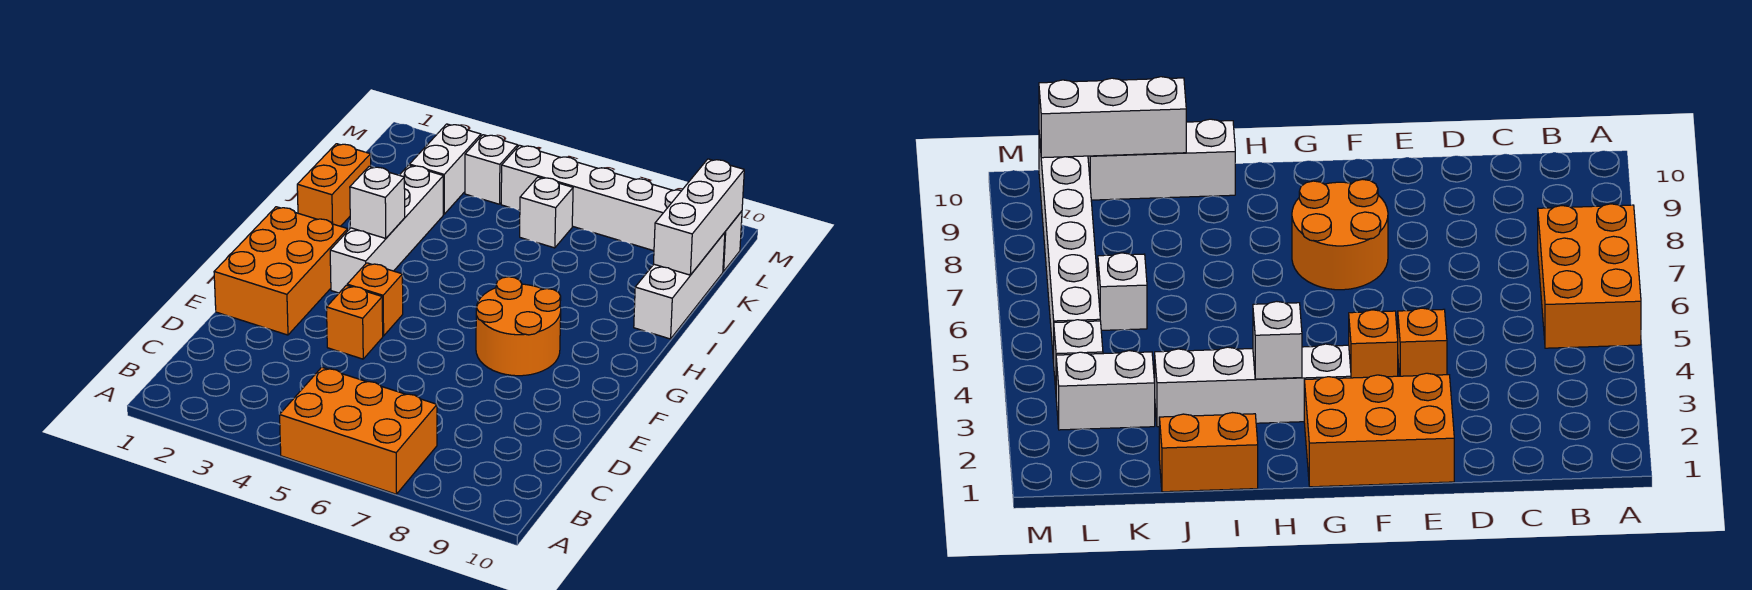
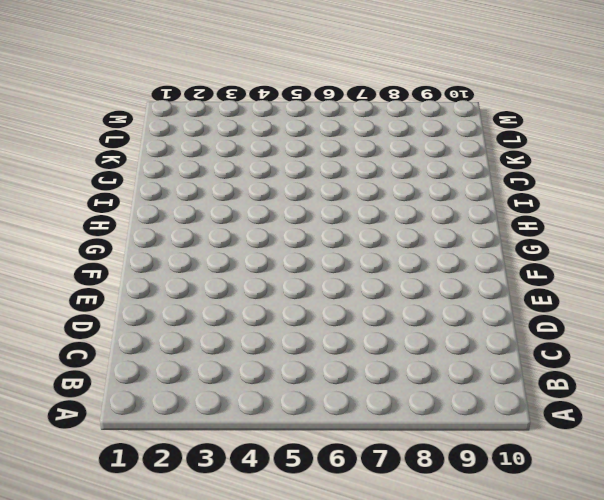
none -> orange brick A5:B7 level 1
none -> orange brick E1:G2 level 1
none -> orange brick E4 level 1

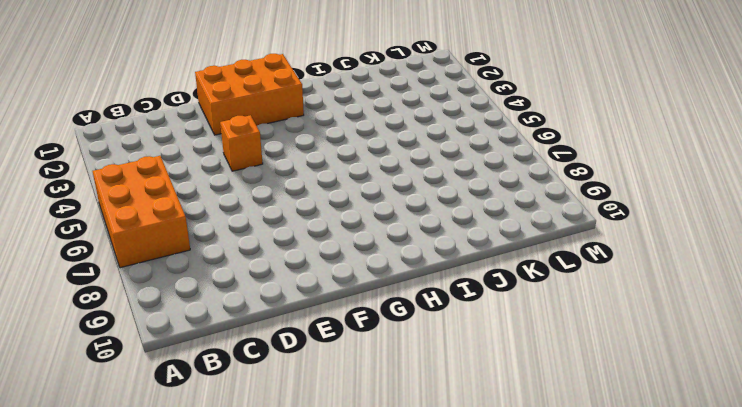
none -> orange brick F4 level 1
none -> orange round brick F7:G8 level 1
none -> white brick G3:J3 level 1

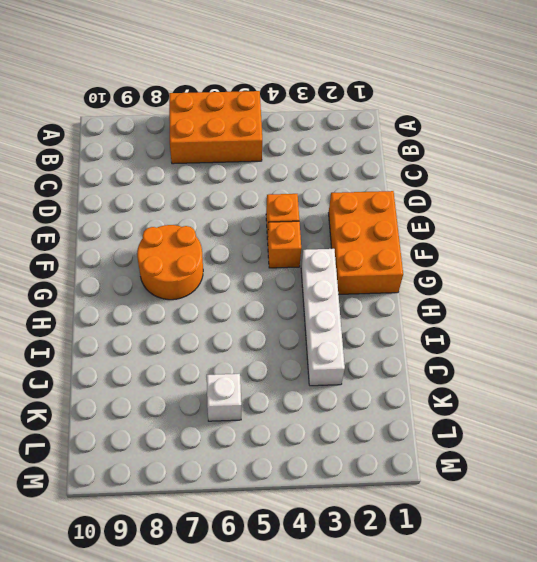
none -> orange brick I1:J1 level 1
none -> white brick I10:K10 level 1
none -> white brick K3:L3 level 1

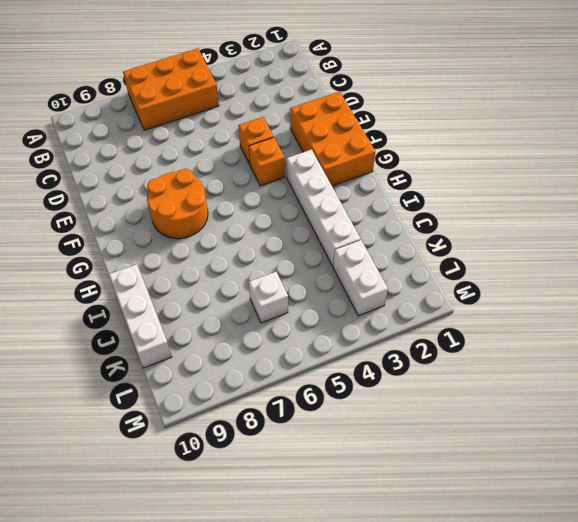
none -> orange brick I1:J1 level 1
none -> white brick L4 level 1
none -> white brick L5:L10 level 1

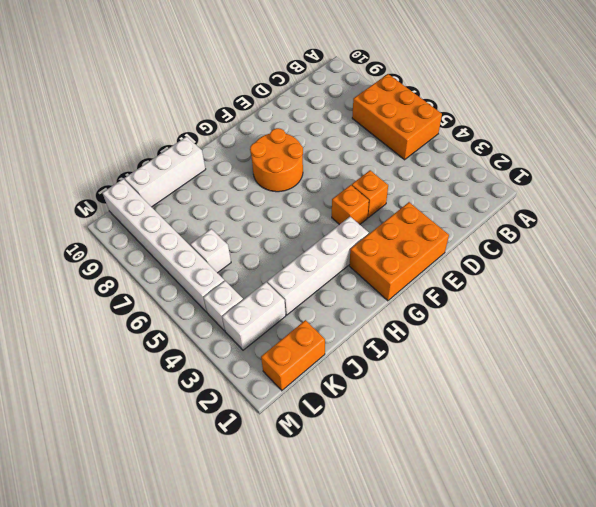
orange brick K1:L1 level 1 -> orange brick I1:J1 level 1
none -> white brick H3 level 2
none -> white brick J10:L10 level 2

